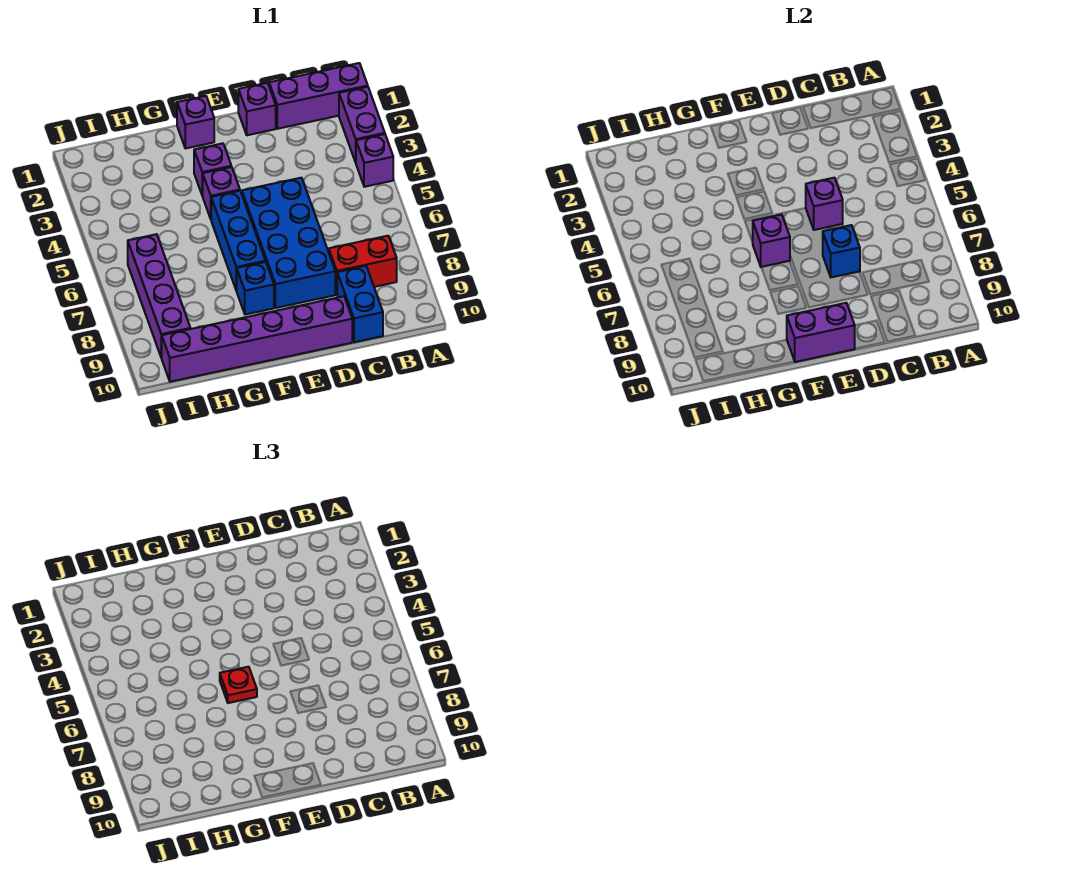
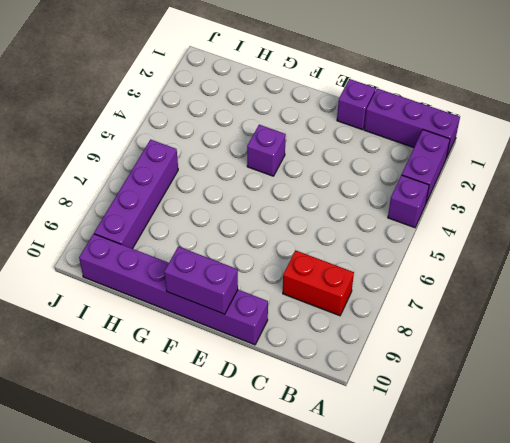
none -> blue brick C9:C10 level 1
none -> blue brick D5:E8 level 1
none -> purple brick F1 level 1

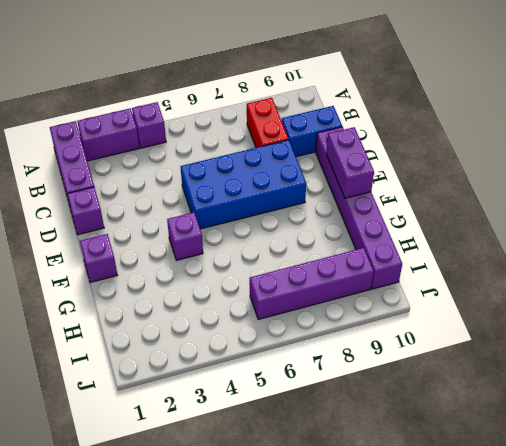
none -> purple brick F3 level 1
none -> blue brick F5:F7 level 1
none -> blue brick F8 level 1

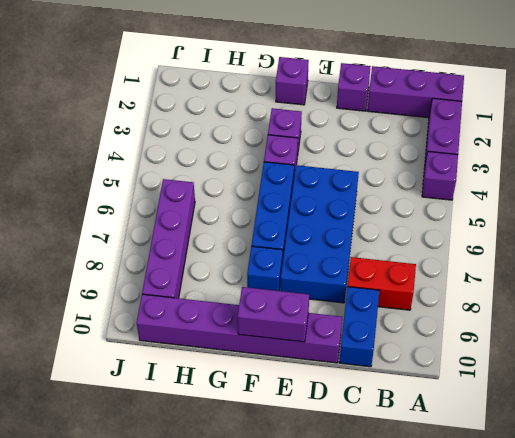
none -> purple brick D5 level 2
none -> blue brick D7 level 2
none -> purple brick F6 level 2

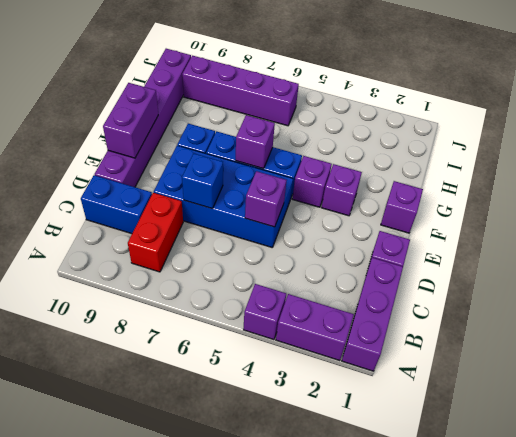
none -> red plate F6 level 3

